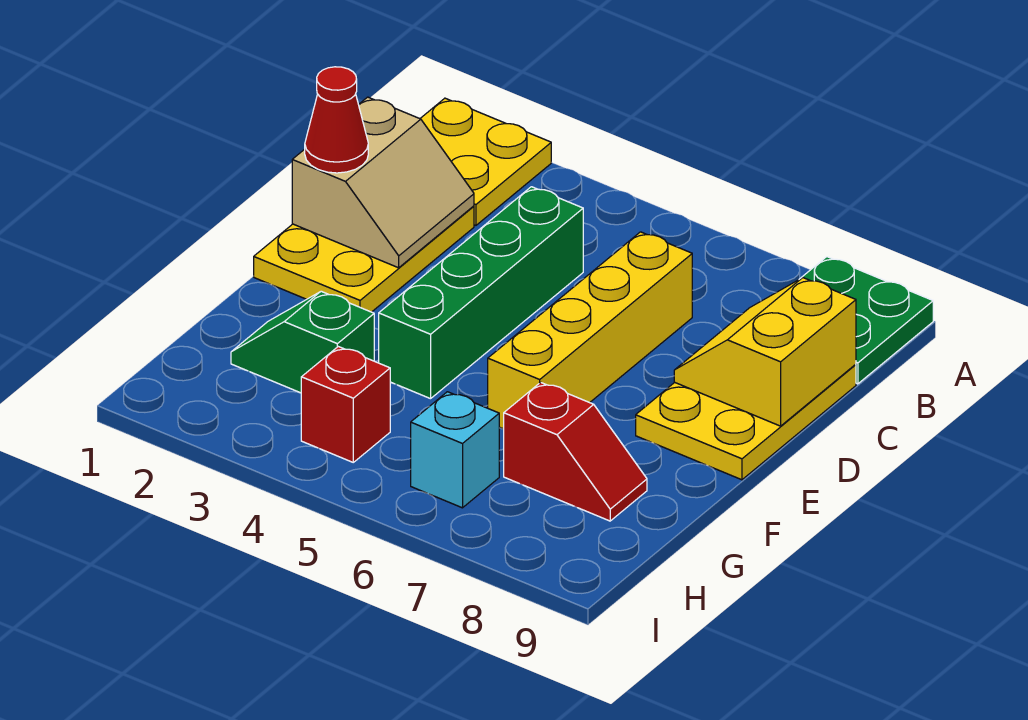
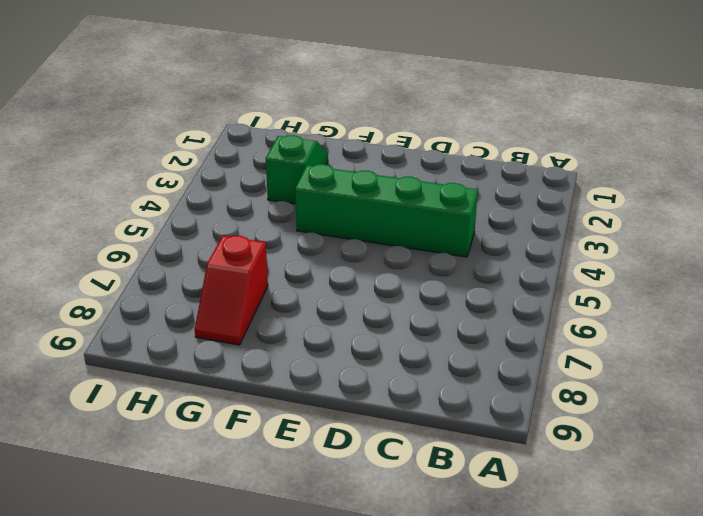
none -> yellow plate A1:B2 level 1
none -> green plate A8:B9 level 1
none -> yellow plate C1:E2 level 1

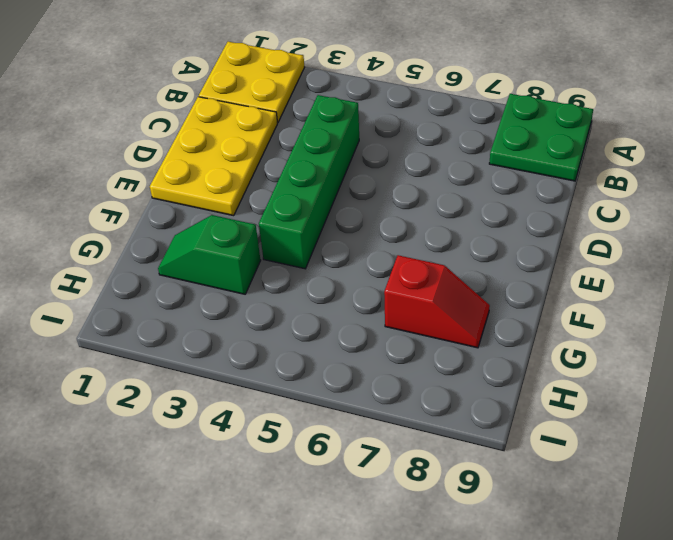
none -> yellow brick C6:F6 level 1
none -> yellow plate C8:E9 level 1
none -> red brick H4 level 1

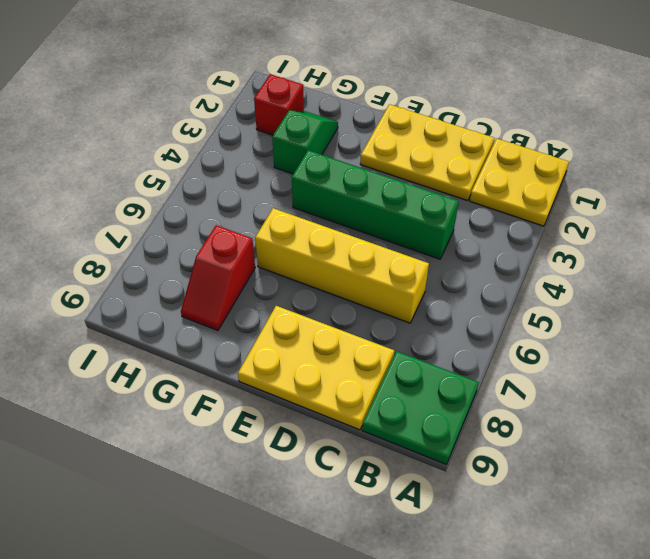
red brick H2 level 1 -> red brick H4 level 1
none -> cyan brick H6 level 1
none -> tan slope C1:D2 level 2 top 1
none -> yellow slope C8:D9 level 2 top 9

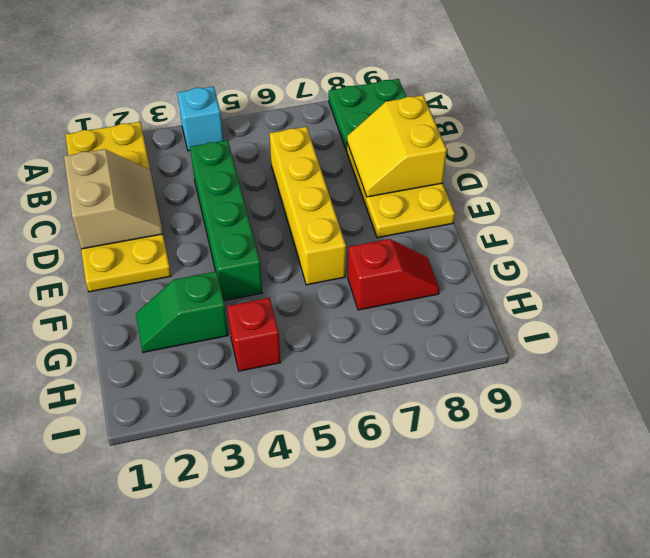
cyan brick A4 level 1 -> cyan brick H6 level 1
none -> red cone D1 level 3

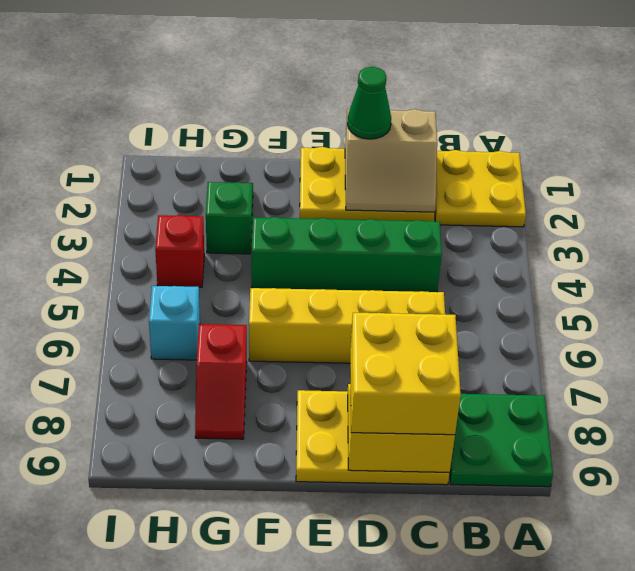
yellow brick C8:D9 level 3 -> none
green cone D1 level 3 -> red cone D1 level 3

